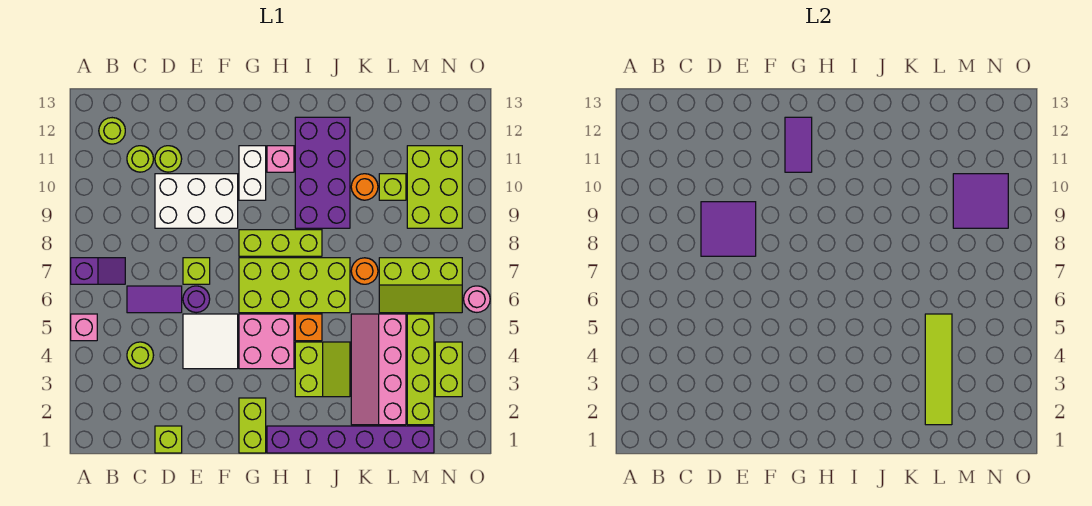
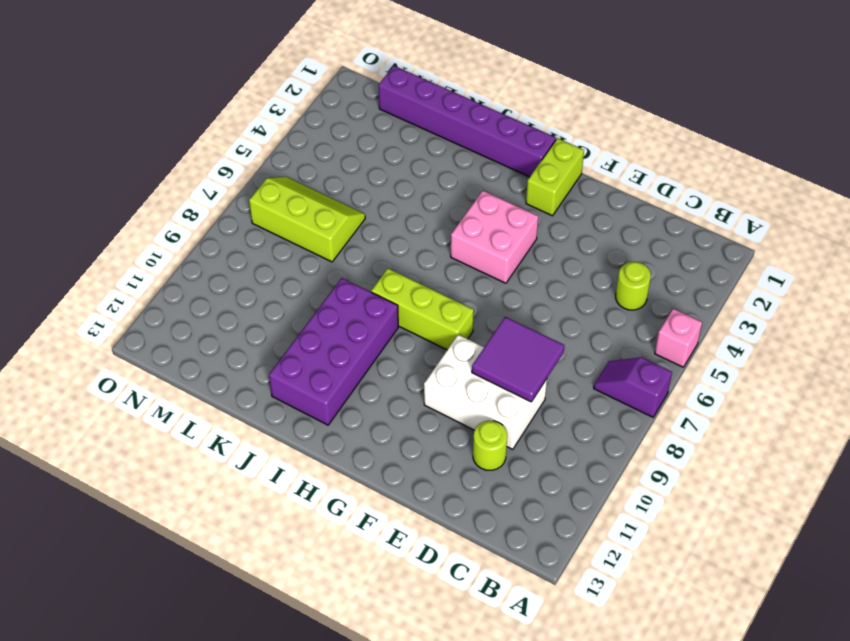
none -> lime round brick B12 level 1
none -> purple tile C6:D6 level 1
none -> lime round brick C11 level 1
none -> lime brick D1 level 1

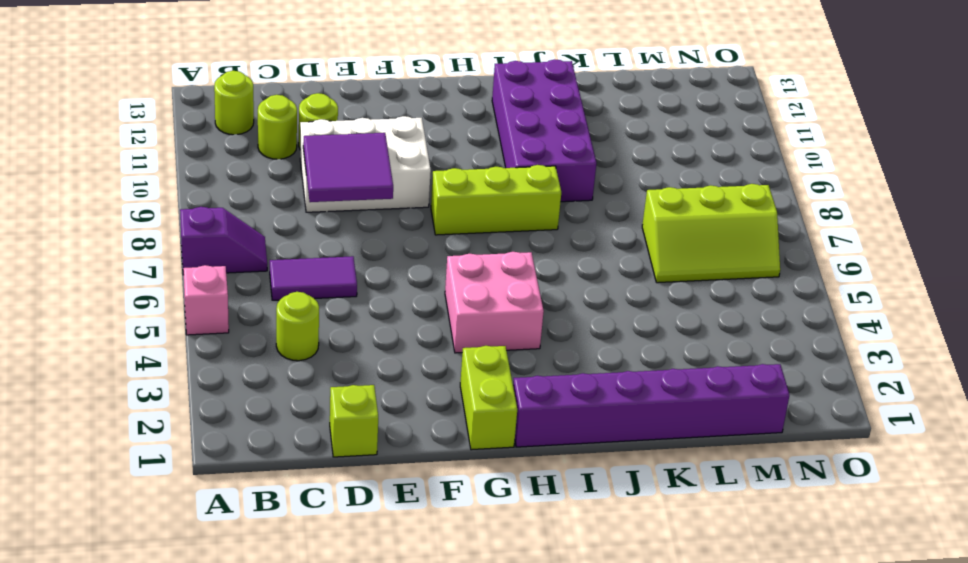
none -> white tile E4:F5 level 1
none -> purple round brick E6 level 1
none -> lime brick E7 level 1
none -> lime brick G6:J7 level 1

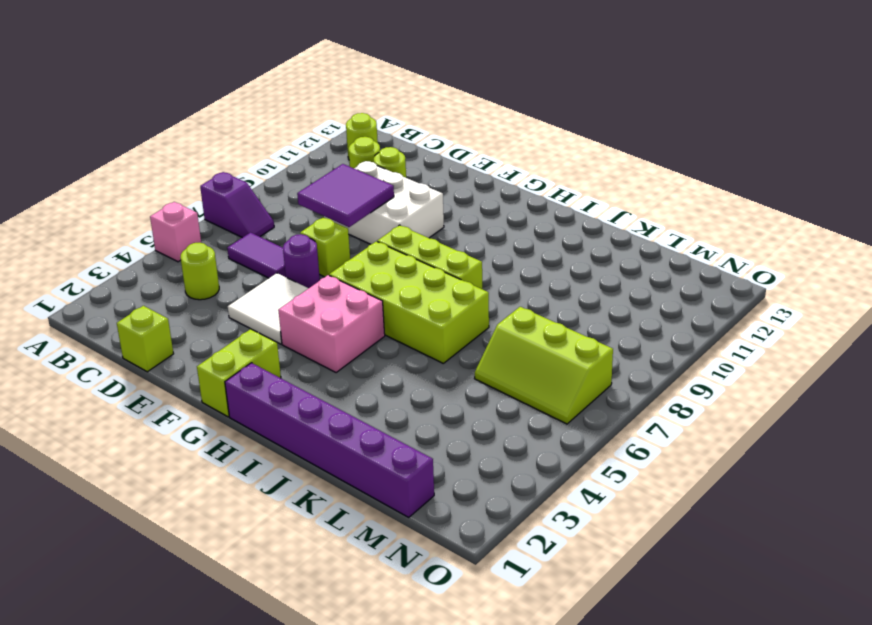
none -> white brick G10:G11 level 1
none -> pink brick H11 level 1
none -> lime slope I3:J4 level 1 top I
none -> orange brick I5 level 1

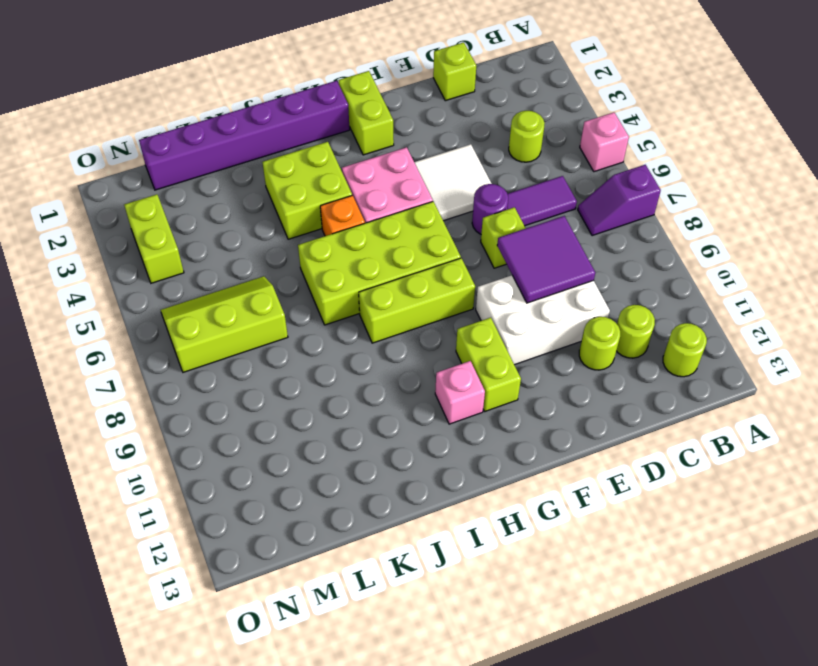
lime brick G10:G11 level 1 -> white brick G10:G11 level 1
lime brick I3:J4 level 1 -> lime slope I3:J4 level 1 top I
none -> purple brick I9:J12 level 1
none -> pink slope K2:L5 level 1 top L
none -> orange round brick K7 level 1
none -> orange round brick K10 level 1

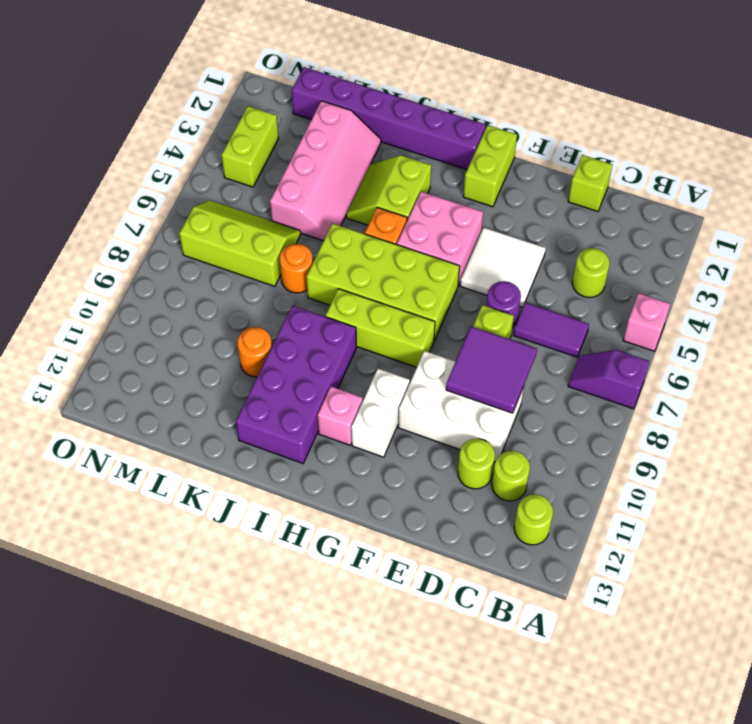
none -> lime brick L10 level 1
none -> lime brick M2:M5 level 1
none -> lime brick M9:N11 level 1
none -> pink round brick O6 level 1

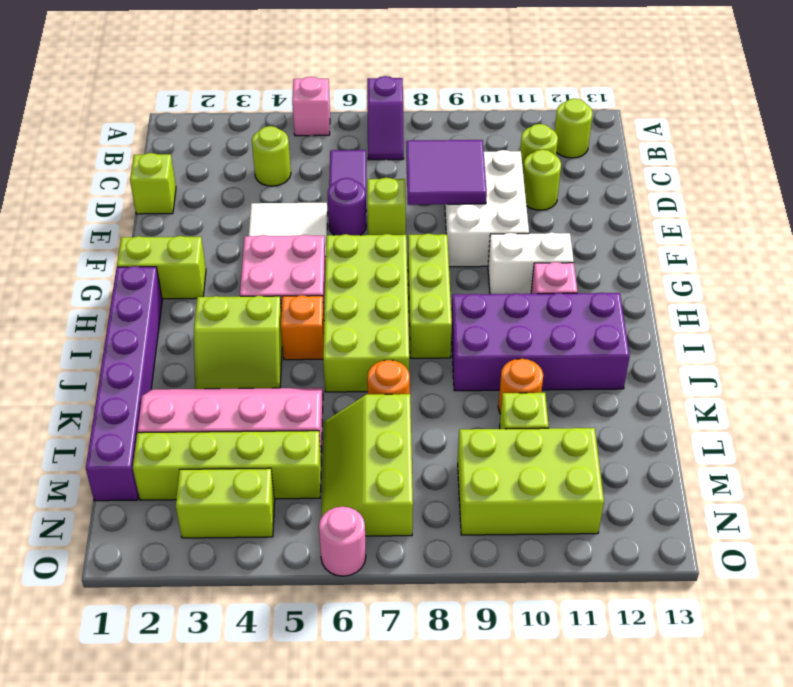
none -> purple tile G11:G12 level 2
none -> lime tile L2:L5 level 2
none -> purple tile M9:N10 level 2

